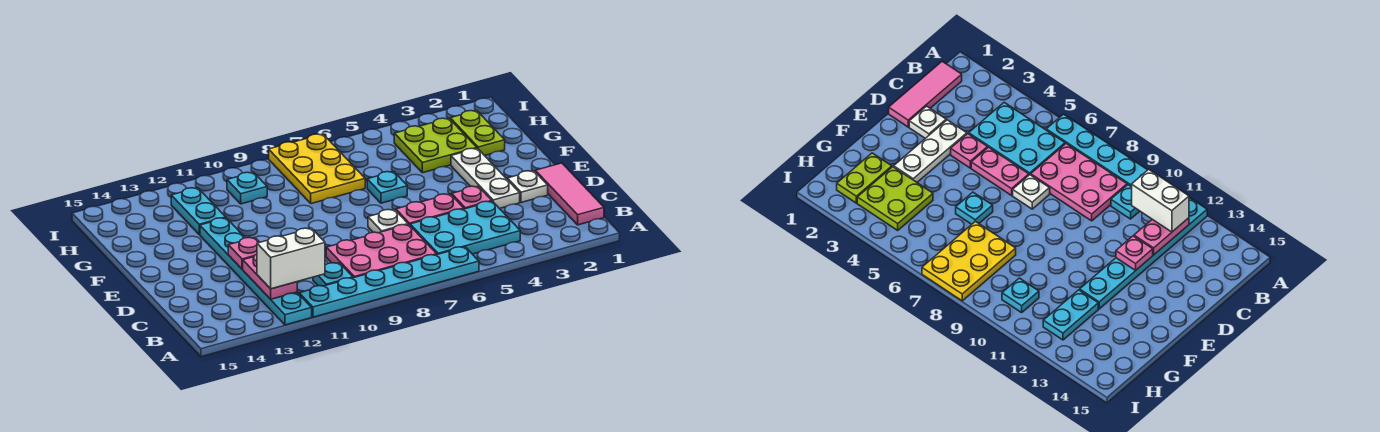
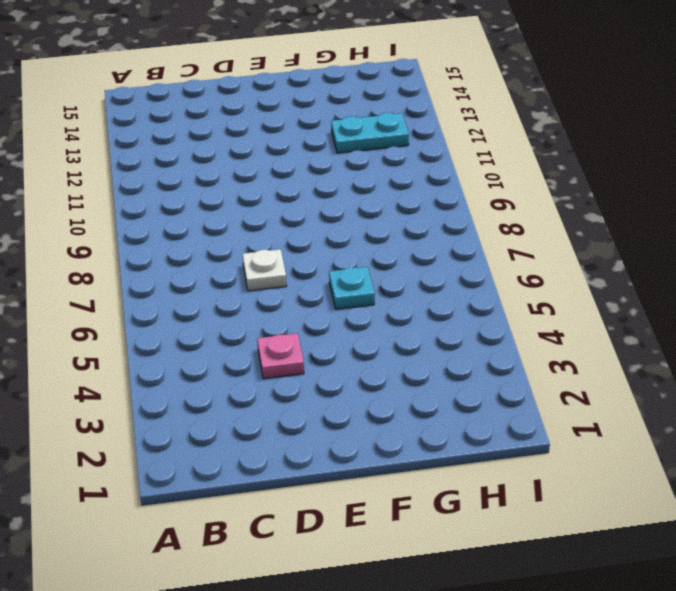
none -> cyan plate A6:A11 level 1
none -> cyan plate A12:F12 level 1
none -> pink tile B1:D1 level 1

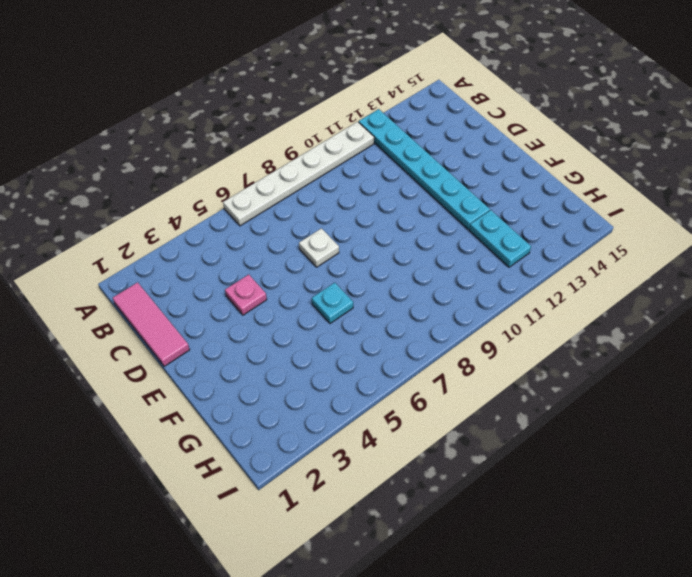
white plate A6:A11 level 1 -> cyan plate A6:A11 level 1
none -> cyan plate B4:C6 level 1
none -> pink plate B7:C9 level 1
none -> cyan plate B10 level 1

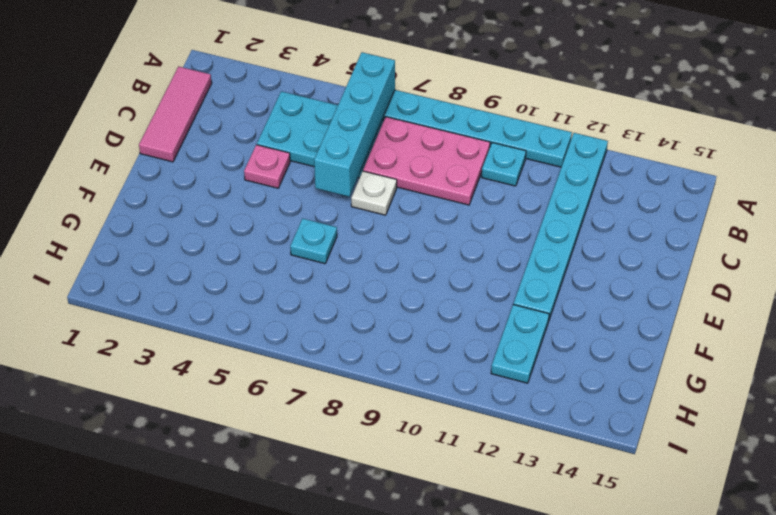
cyan brick A6:D6 level 2 -> none
none -> white plate D2 level 1
none -> white plate D3:F3 level 1
none -> pink plate D5:D6 level 1

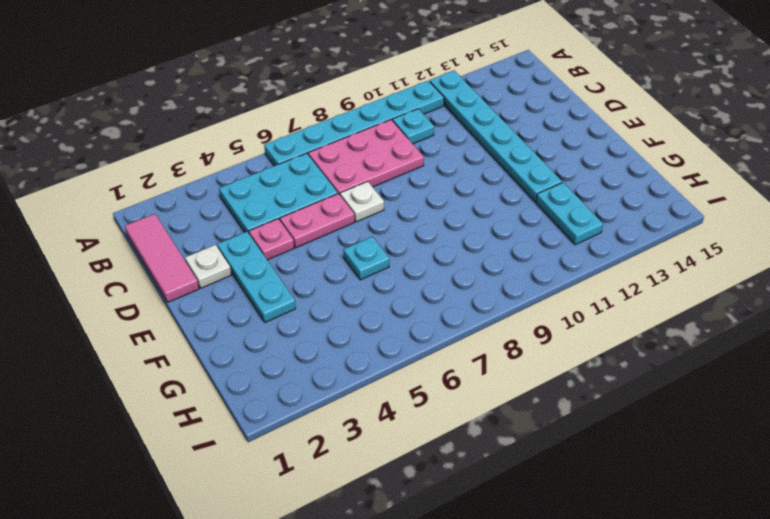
cyan plate D3:F3 level 1 -> white plate D3:F3 level 1
none -> lime plate G2:H2 level 1
none -> lime plate G3:H4 level 1
none -> yellow plate G7:I8 level 1

